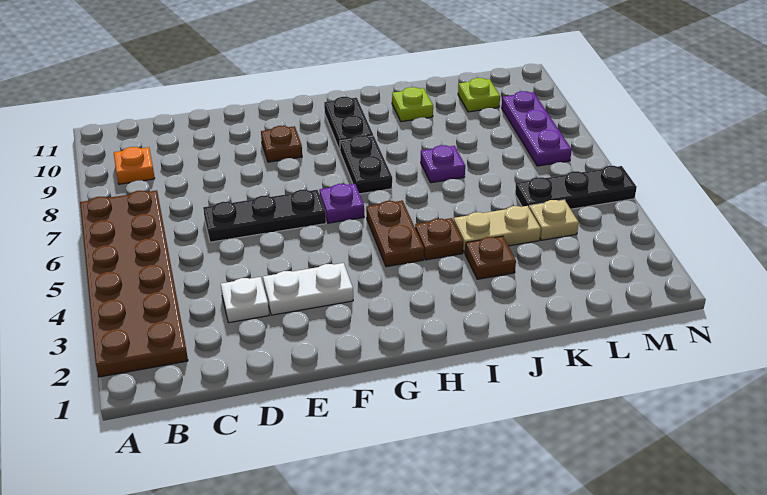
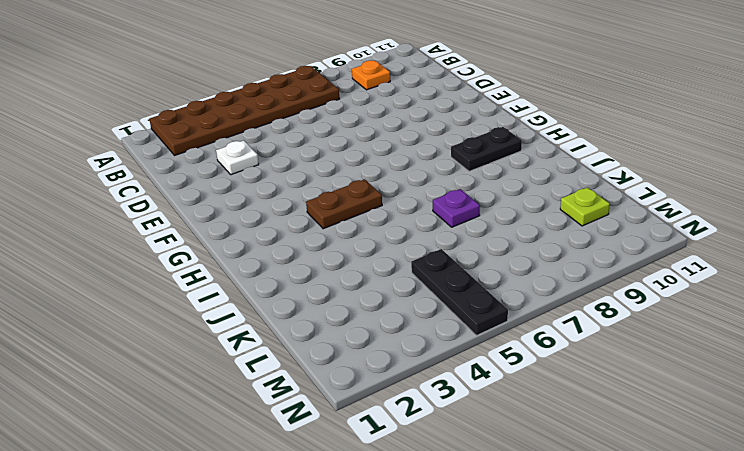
none -> black plate D6:F6 level 1
none -> white plate E3:F3 level 1
none -> brown plate F9 level 1

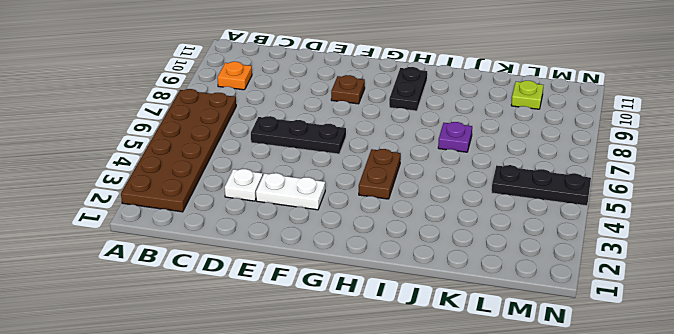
none -> purple plate G6 level 1
none -> black plate H7:H8 level 1
none -> brown plate I4 level 1

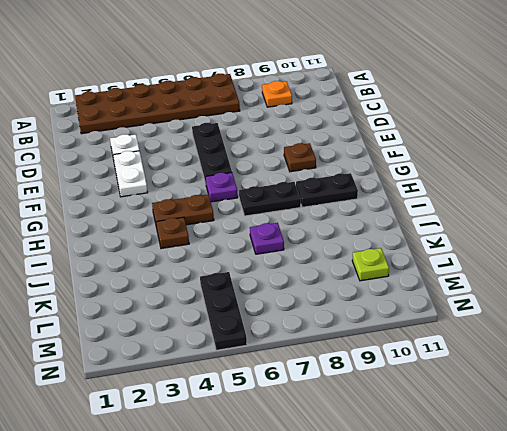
none -> brown plate J3 level 1
none -> tan plate J4:K4 level 1
none -> lime plate J10 level 1

